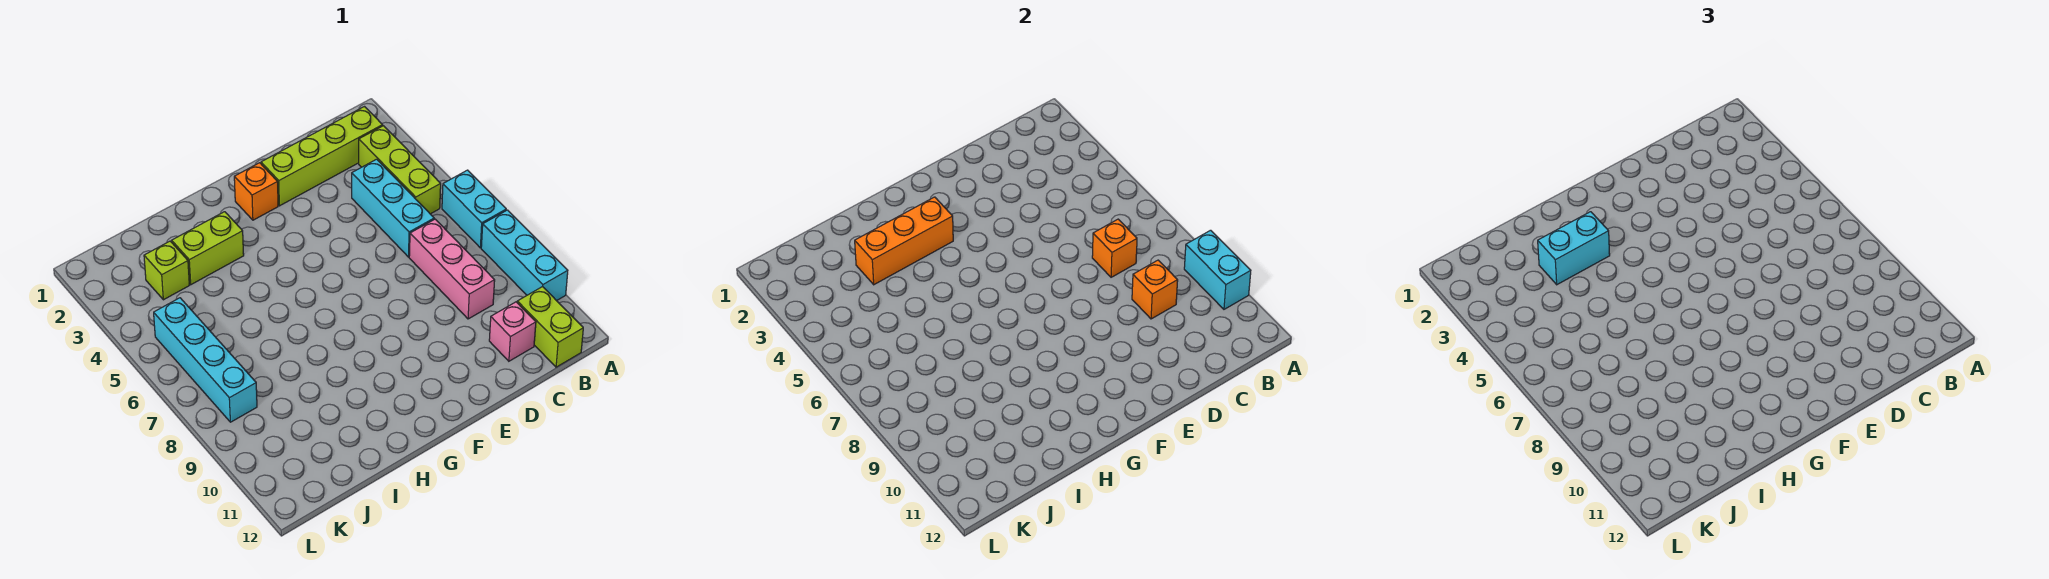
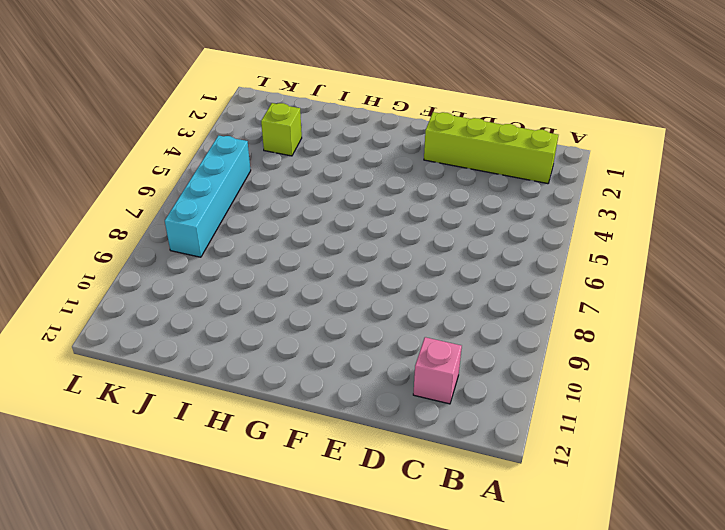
none -> cyan brick A6:A7 level 1
none -> cyan brick A8:A10 level 1
none -> lime brick B3:B5 level 1

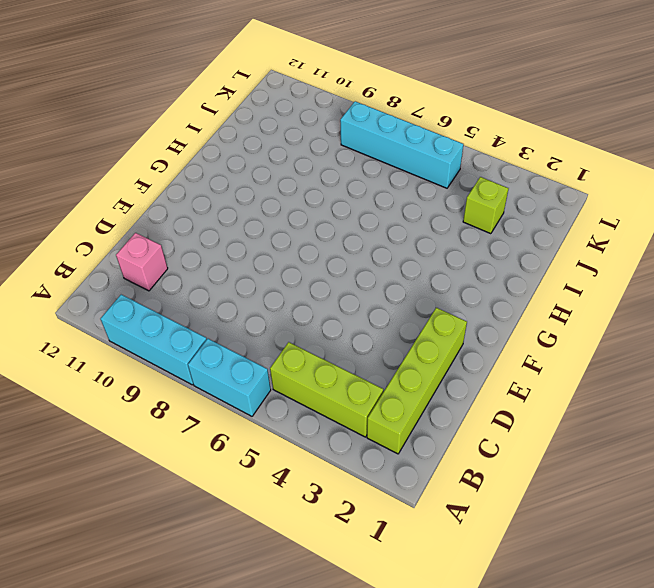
none -> lime brick B11:B12 level 1
none -> cyan brick C4:C6 level 1
none -> pink brick C7:C9 level 1

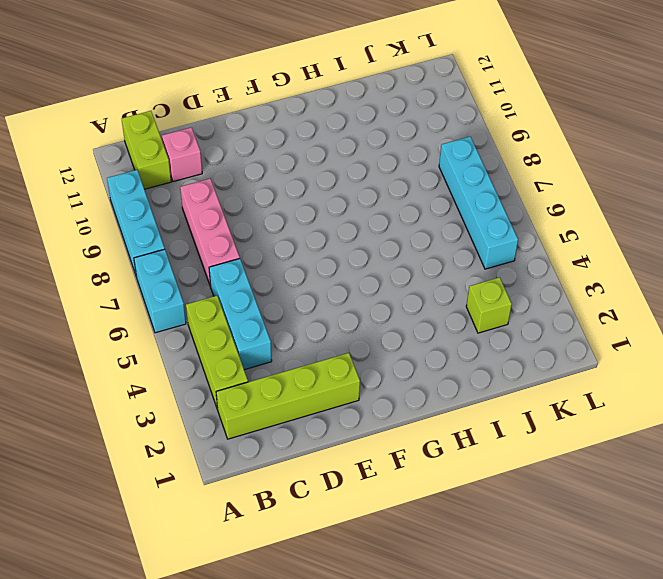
none -> orange brick F2 level 1
none -> lime brick H3:I3 level 1
none -> cyan brick A9:A10 level 2

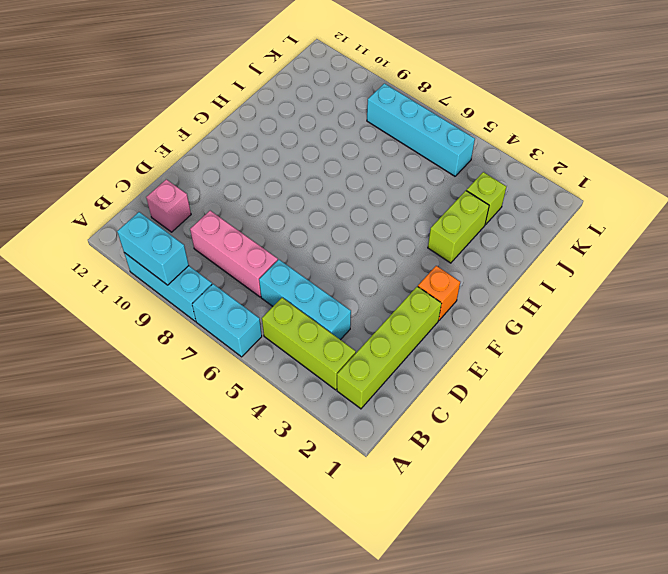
none -> lime brick B11:B12 level 1
none -> orange brick C7 level 2
none -> orange brick C9 level 2

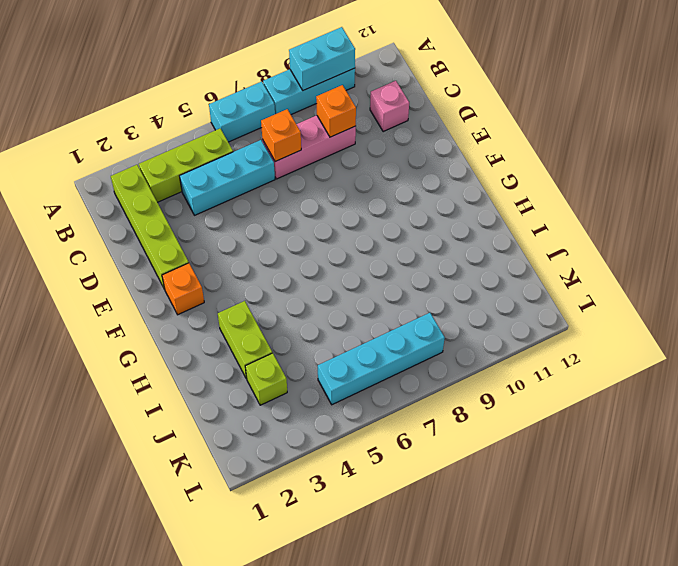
none -> lime brick B11:B12 level 1
none -> orange brick G3:I3 level 2
none -> cyan brick H3:I3 level 3

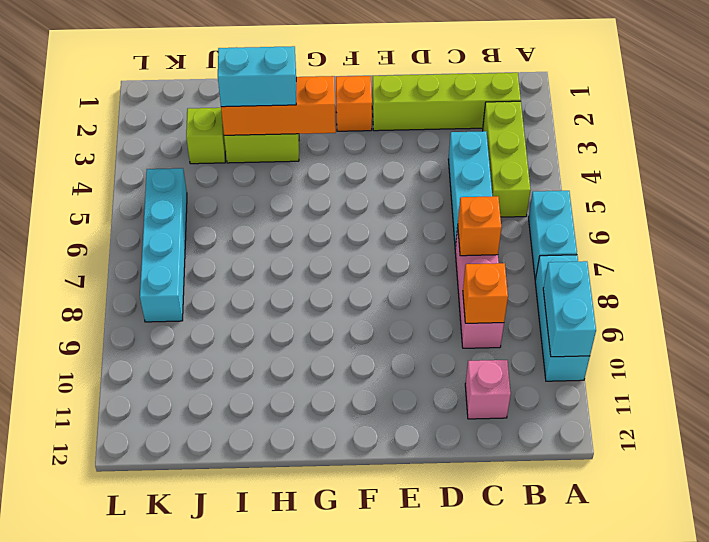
none -> lime brick B11:B12 level 1

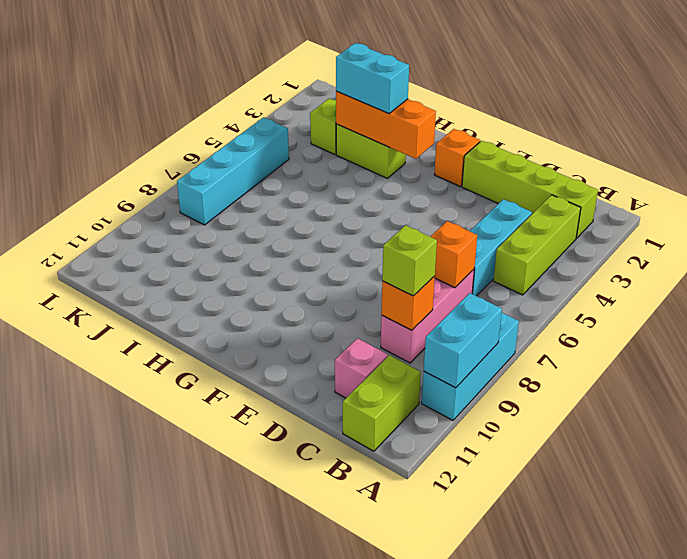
lime brick C9 level 3 -> none
none -> cyan brick A6:A7 level 1

